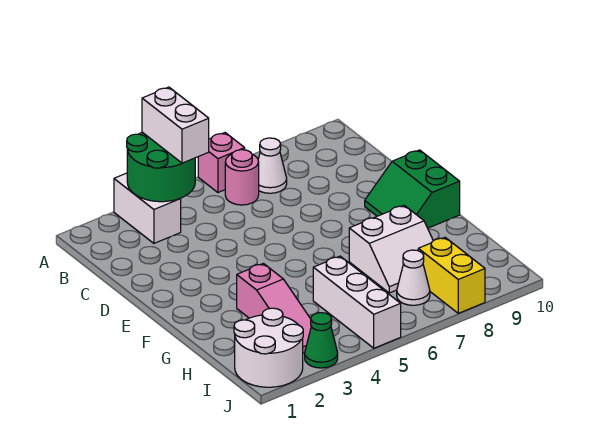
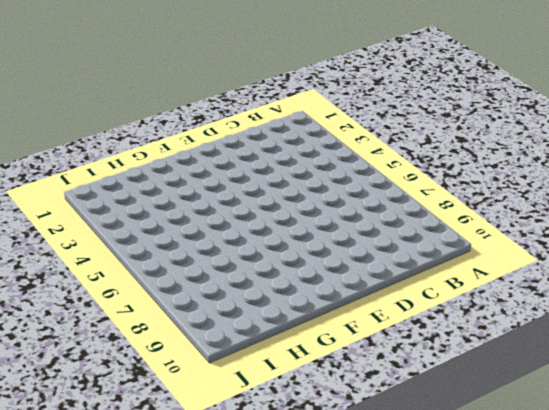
none -> white brick A3:B3 level 1
none -> pink brick A6 level 1
none -> pink round brick B6 level 1

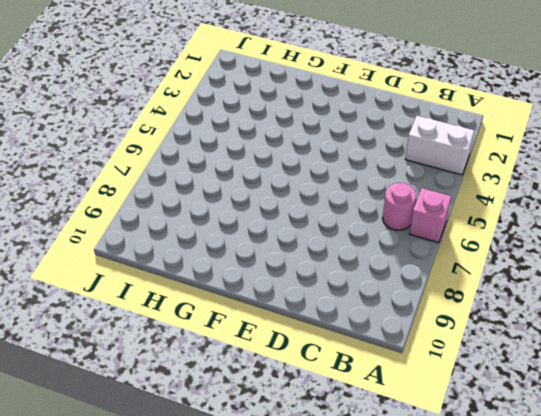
none -> white cone B7 level 1
none -> green slope E9:F10 level 1 top 10
none -> pink slope G3:I3 level 1 top G

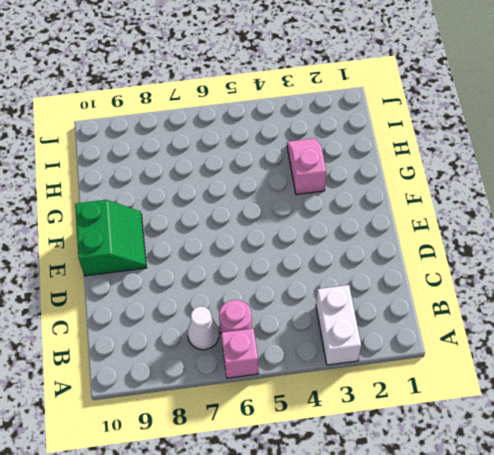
pink slope G3:H3 level 1 top G -> pink slope G3:I3 level 1 top G
none -> white slope G7:H8 level 1 top G
none -> white brick H5:J5 level 1
none -> white round brick I1:J2 level 1

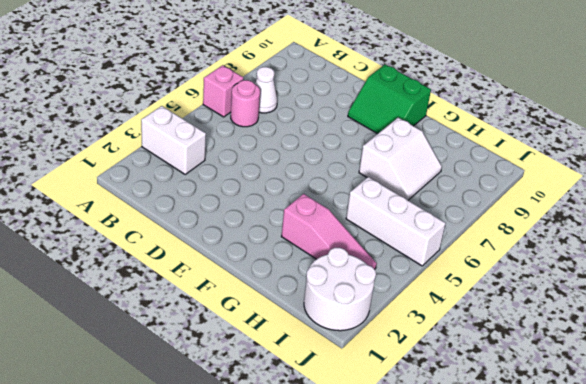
none -> white cone I7 level 1
none -> yellow brick I8:J8 level 1
none -> green cone J3 level 1

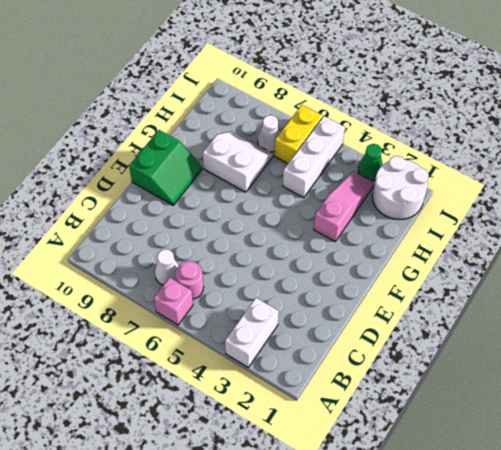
yellow brick I6:J6 level 1 -> yellow brick I8:J8 level 1
none -> green round brick A3:B4 level 2
none -> white brick A4:B4 level 3

